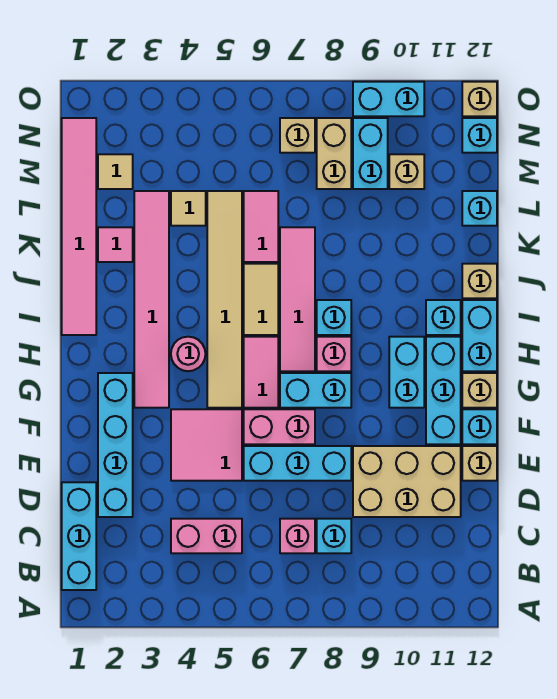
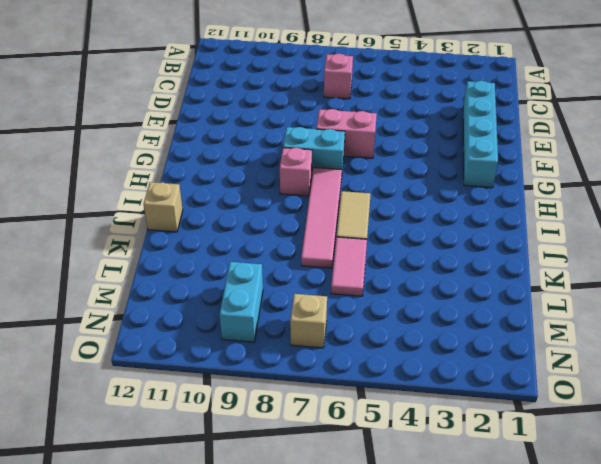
none -> cyan brick B1:D1 level 1
none -> pink brick C4:C5 level 1
none -> cyan brick C8 level 1
none -> tan brick D9:E11 level 1

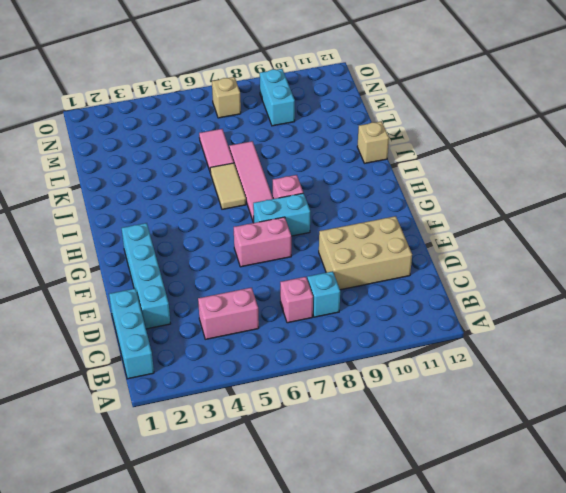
none -> pink tile E4:F5 level 1
none -> cyan brick E6:E8 level 1
none -> tan brick E12 level 1
none -> cyan brick F11:H11 level 1

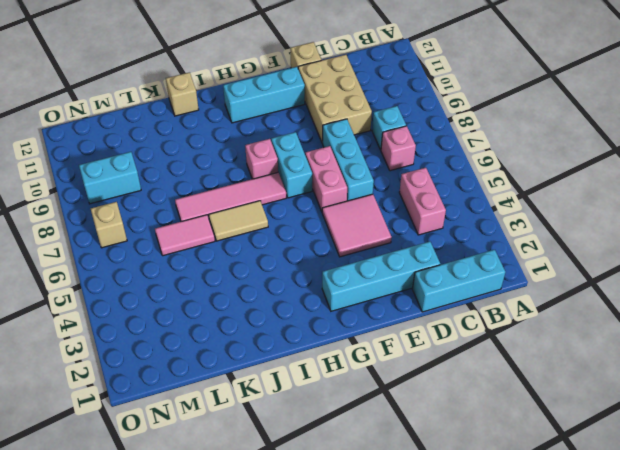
none -> cyan brick F12 level 1
none -> pink tile G3:L3 level 1
none -> tan tile G5:L5 level 1
none -> pink tile G6:H6 level 1

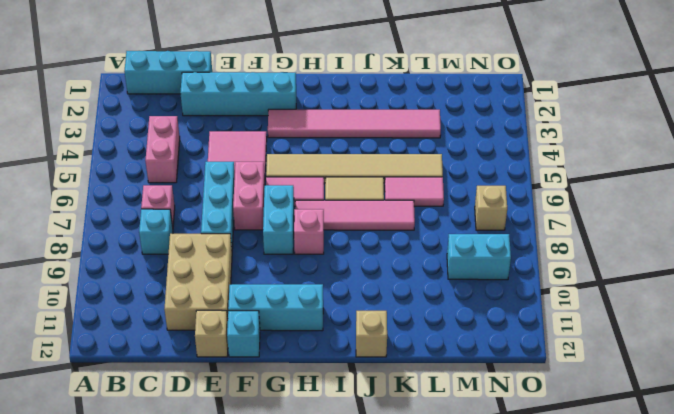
none -> cyan brick G10:H10 level 1
none -> tan brick G12 level 1
none -> pink round brick H4 level 1
none -> cyan brick H12:I12 level 1

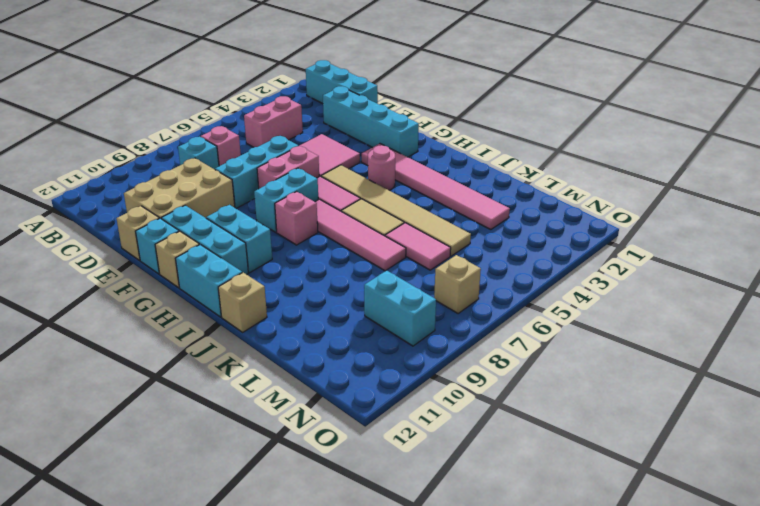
none -> pink tile I1:N1 level 1
none -> cyan brick I8 level 1
none -> cyan brick I11 level 1
none -> pink tile K2 level 1

